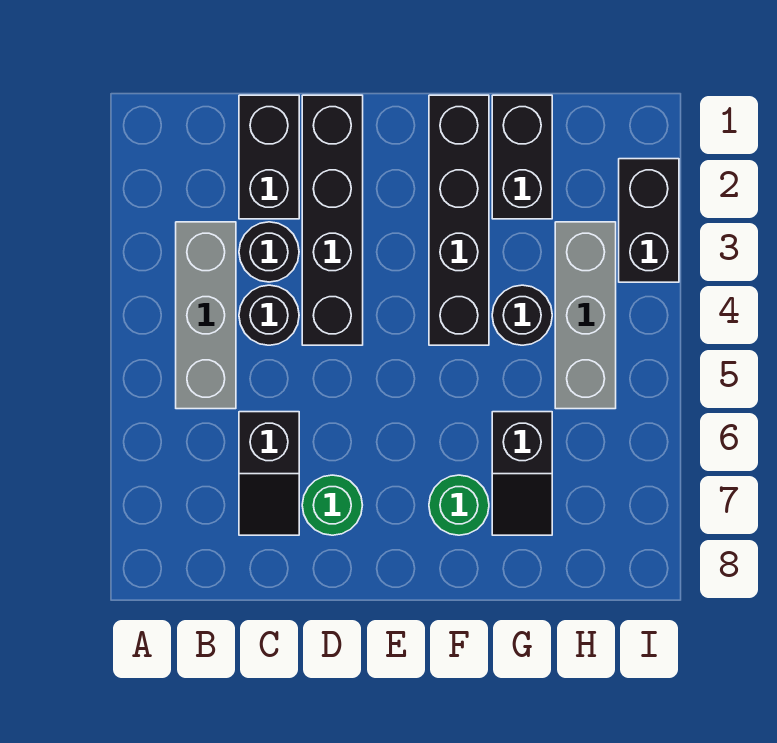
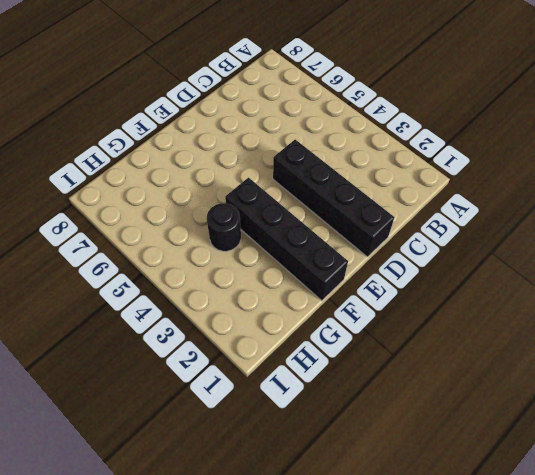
none -> grey brick B3:B5 level 1
none -> black brick C1:C2 level 1
none -> black round brick C3 level 1

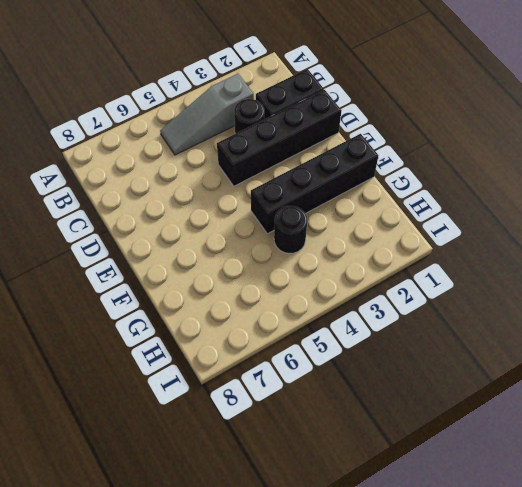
grey slope B3:B5 level 1 top 3 -> grey brick B3:B5 level 1
none -> black round brick C4 level 1
none -> black slope C6:C7 level 1 top 6
none -> green round brick D7 level 1

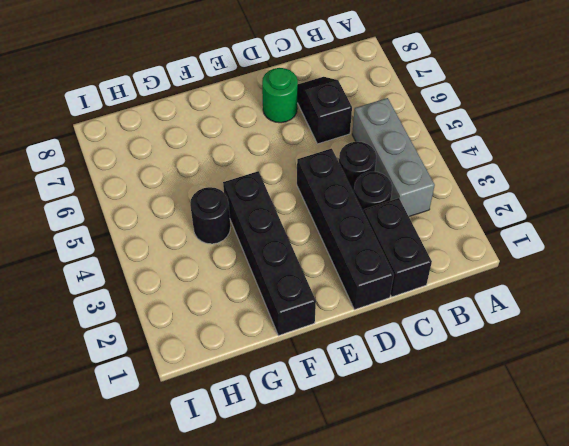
none -> green round brick F7 level 1
none -> black brick G1:G2 level 1
none -> black slope G6:G7 level 1 top 6

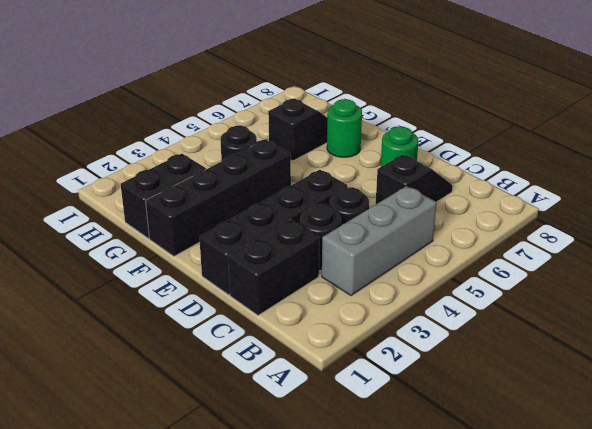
none -> grey brick H3:H5 level 1
none -> black brick I2:I3 level 1

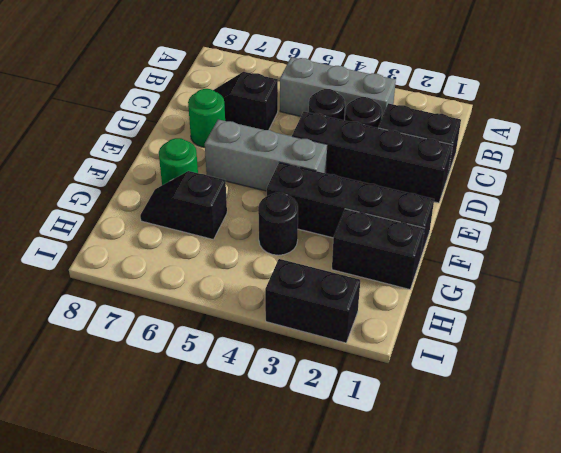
grey brick E4:E6 level 1 -> grey brick H3:H5 level 1

